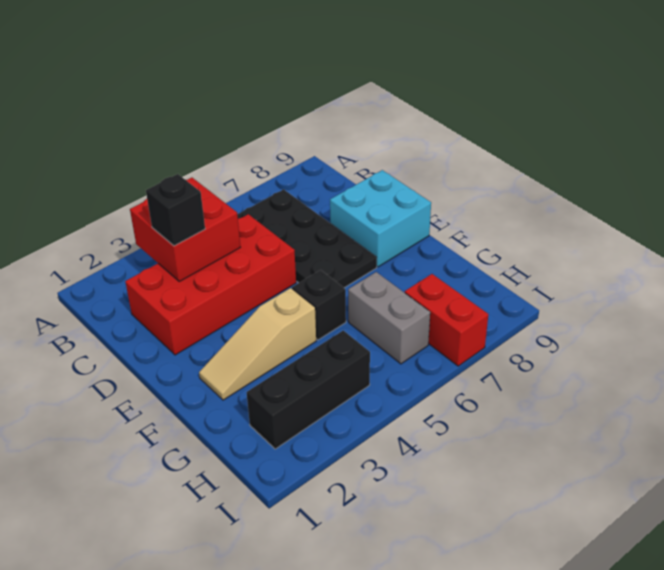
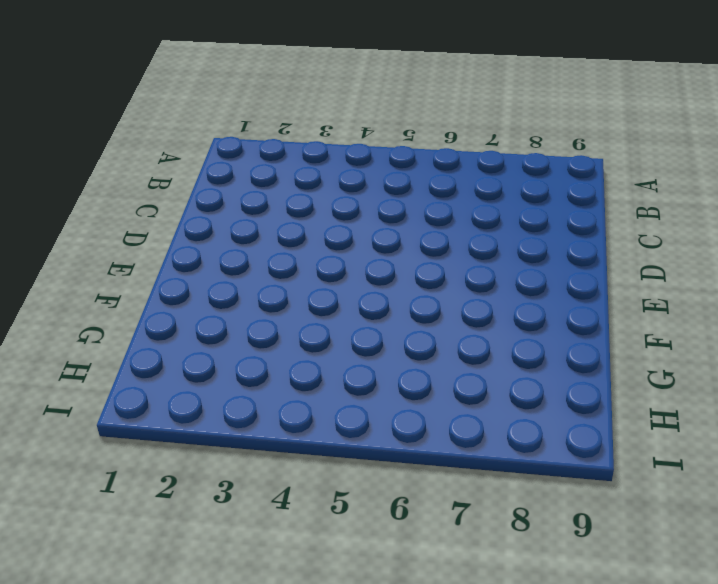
none -> black plate B6:E7 level 1
none -> red brick C2:D5 level 1

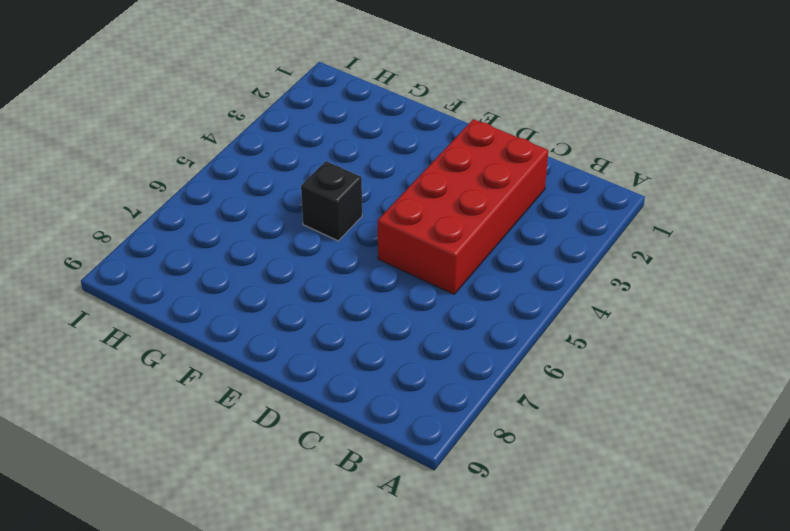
none -> black plate B6:E7 level 1
none -> cyan brick D8:E9 level 1

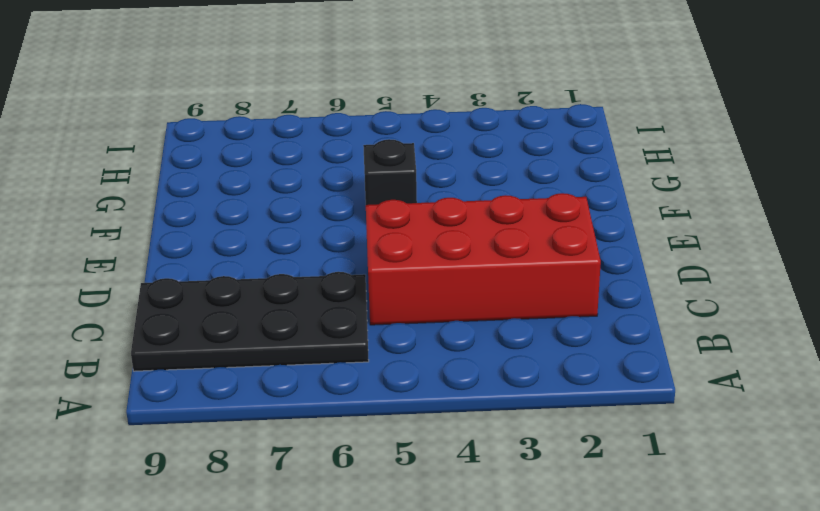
black plate B6:C9 level 1 -> black plate B6:E7 level 1
none -> cyan brick D8:E9 level 1
none -> tan slope F2:F4 level 1 top 4

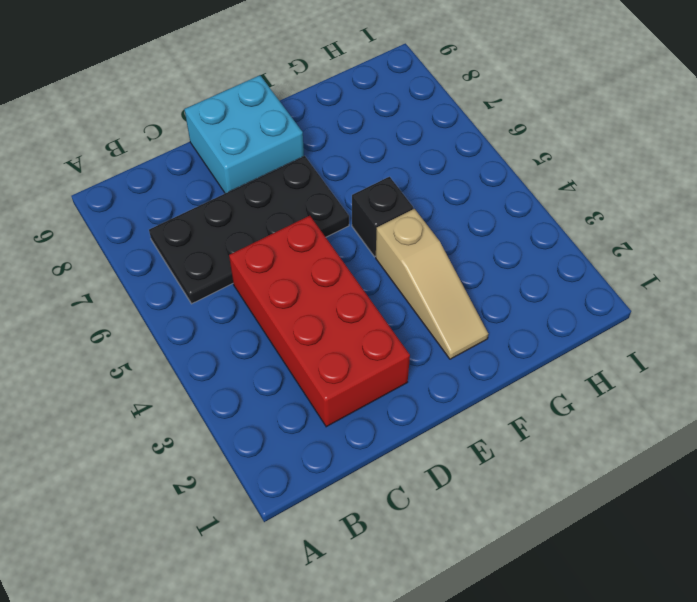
none -> grey brick G6:H6 level 1
none -> black brick H2:H4 level 1

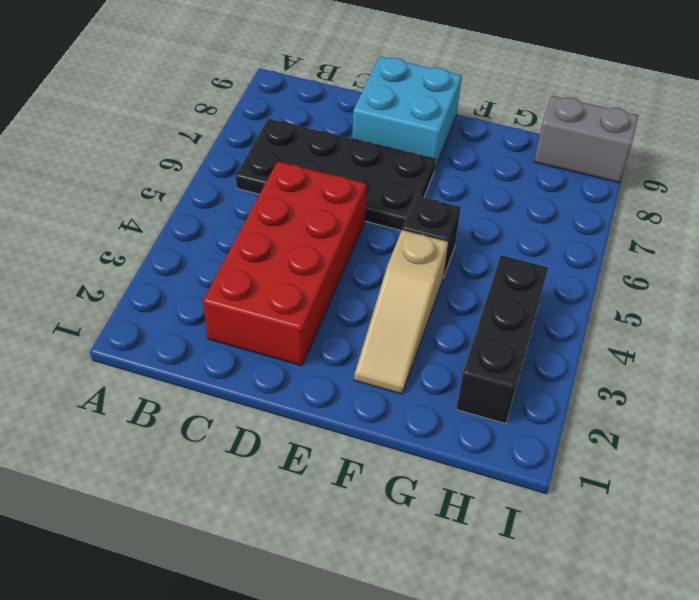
grey brick H9:I9 level 1 -> grey brick G6:H6 level 1
none -> red brick H7:I7 level 1
none -> red brick B3:C4 level 2

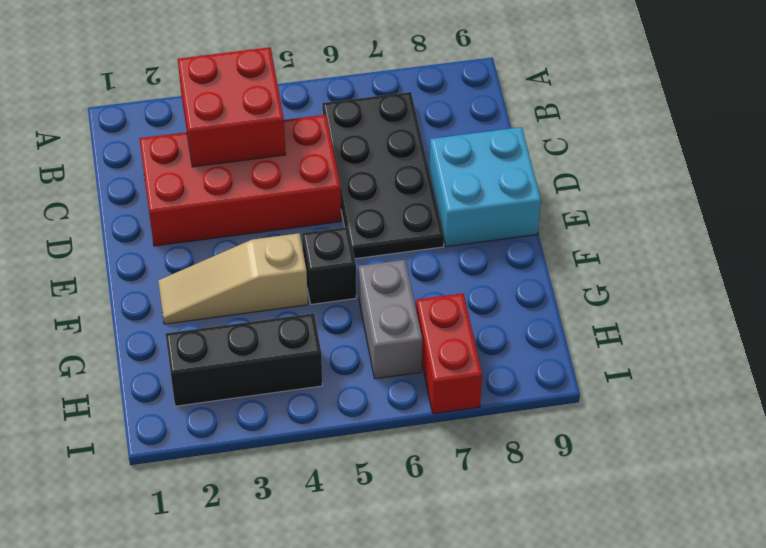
none -> black brick C3 level 3

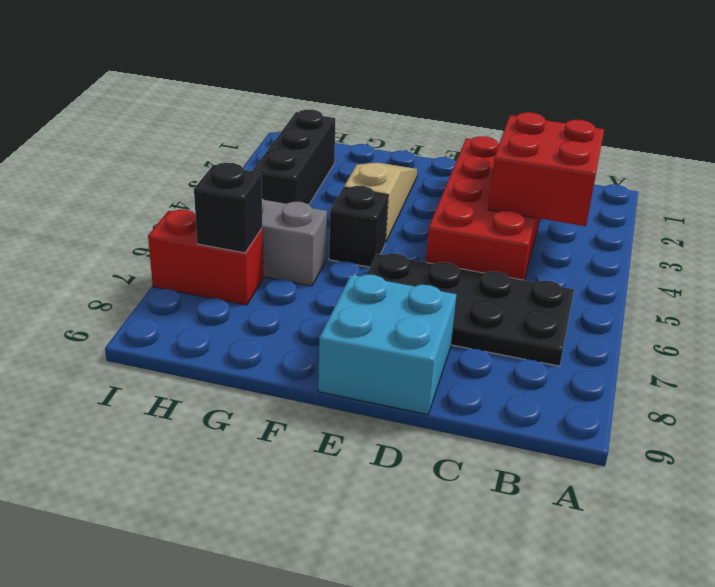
black brick H7 level 2 -> black brick C3 level 3

